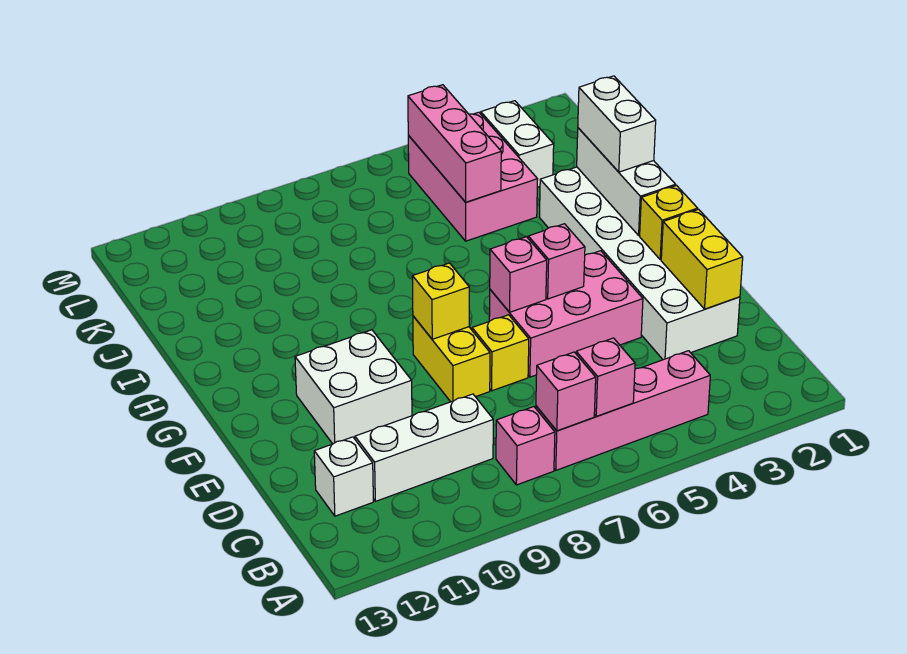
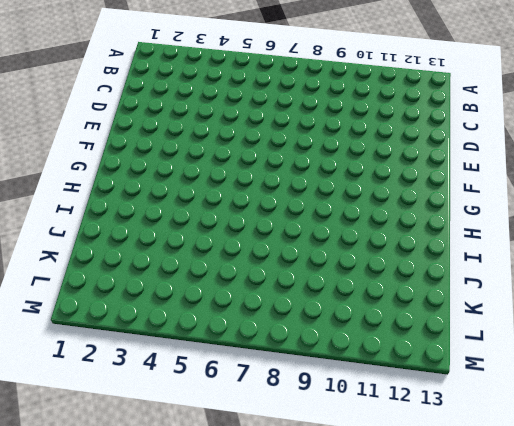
none -> pink brick B4:B7 level 1
none -> pink brick B8 level 1
none -> white brick C9:C11 level 1

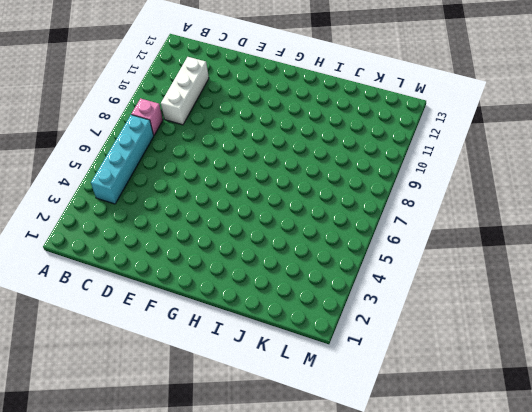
cyan brick B4:B7 level 1 -> pink brick B4:B7 level 1
none -> white brick C12 level 1
none -> white brick D2:I3 level 1
none -> pink brick E4:F6 level 1

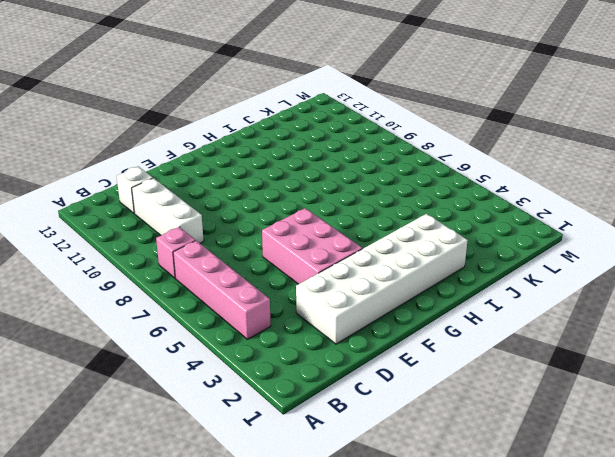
none -> yellow brick E7 level 1
none -> yellow brick E8:F8 level 1
none -> white brick E10:F11 level 1

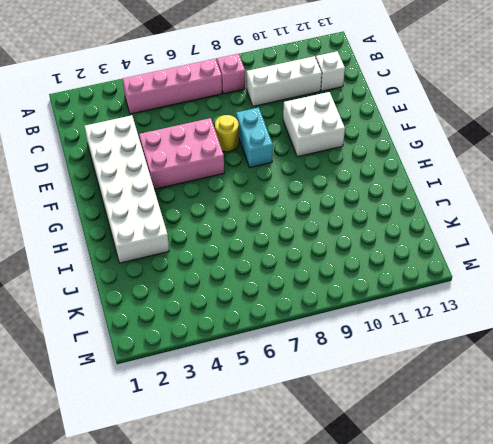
yellow round brick E7 level 1 -> yellow brick E7 level 1
cyan brick E8:F8 level 1 -> yellow brick E8:F8 level 1
none -> pink brick J4:L5 level 1
none -> white brick K3:L3 level 1
none -> pink brick B6 level 2

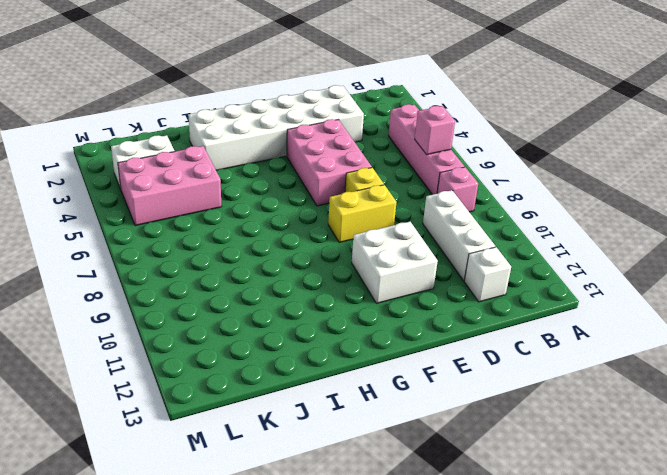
none -> pink brick B7 level 2
none -> yellow brick D2:E2 level 2
none -> yellow brick F2 level 2

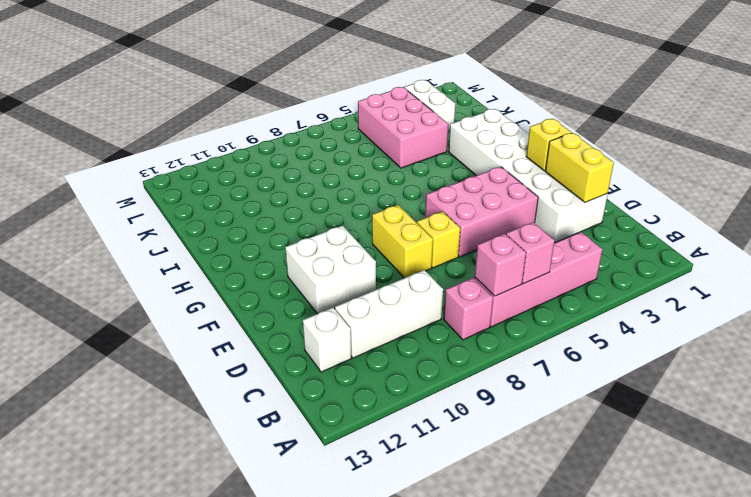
none -> pink brick F5 level 2
none -> pink brick F6 level 2
none -> yellow brick F8 level 2

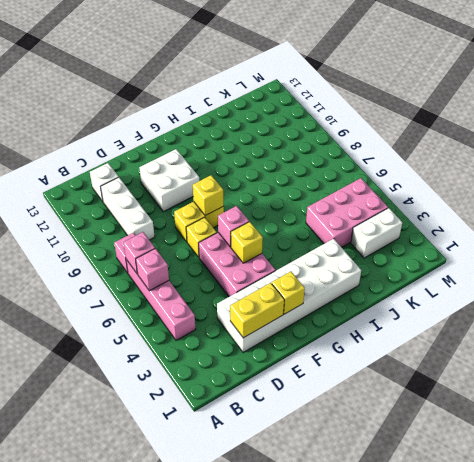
yellow brick F5 level 2 -> pink brick F5 level 2
none -> white brick G2:I2 level 2
none -> pink brick J5:L5 level 2
none -> white brick H2:I2 level 3

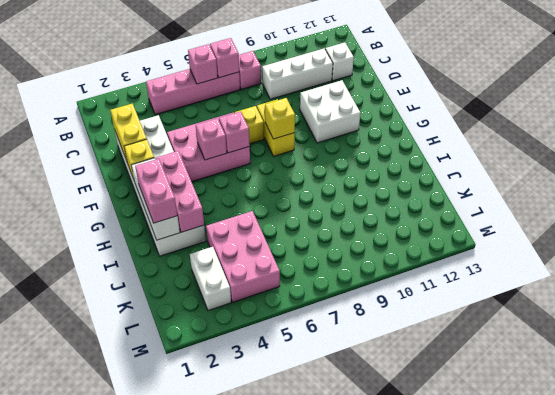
pink brick G3:I3 level 2 -> pink brick J5:L5 level 2
pink brick H2:I2 level 3 -> white brick H2:I2 level 3

